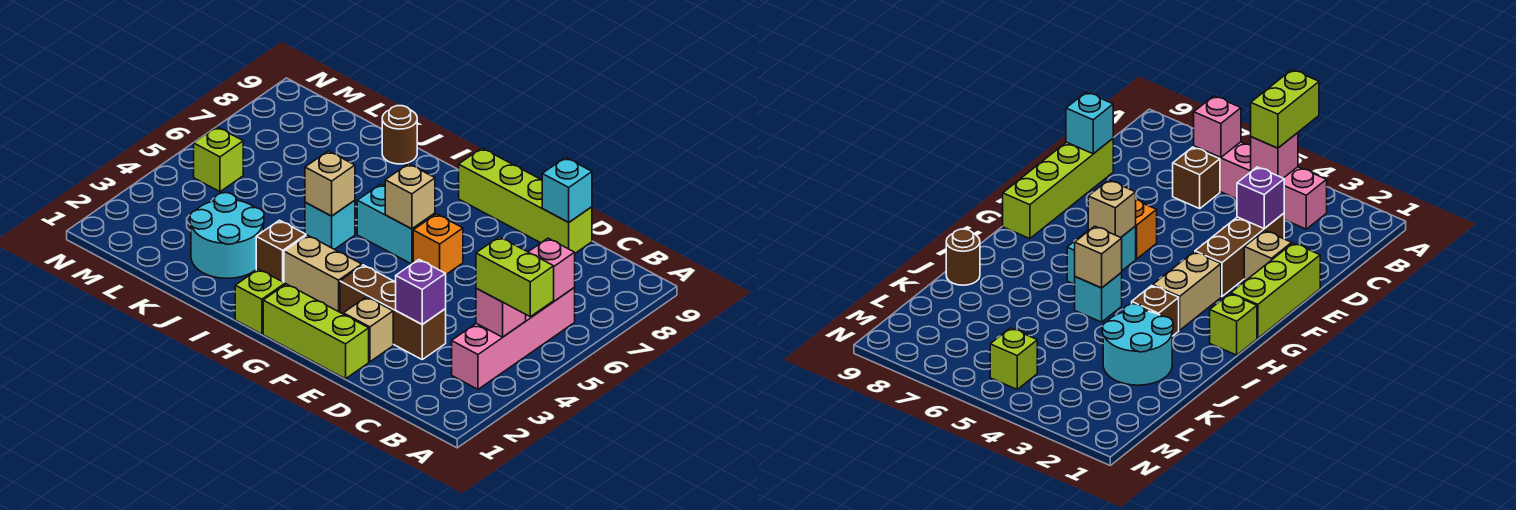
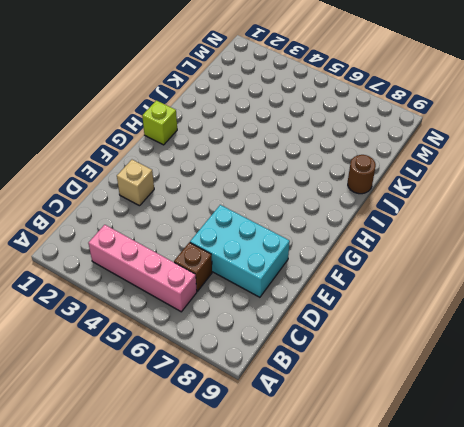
cyan brick D6:E8 level 1 -> none
none -> brown brick D3:F3 level 1
none -> lime brick D9:G9 level 1
none -> lime brick E1:G1 level 1

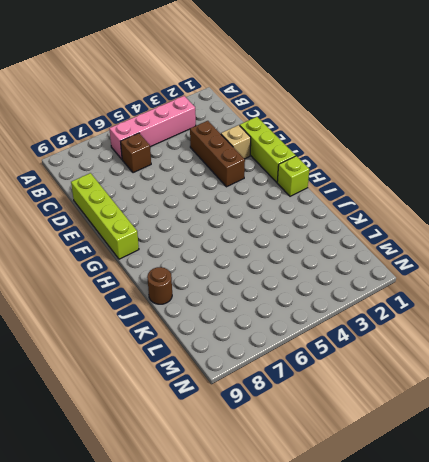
none -> orange brick F6 level 1
none -> tan brick G3:H3 level 1
none -> cyan brick G6:H6 level 1

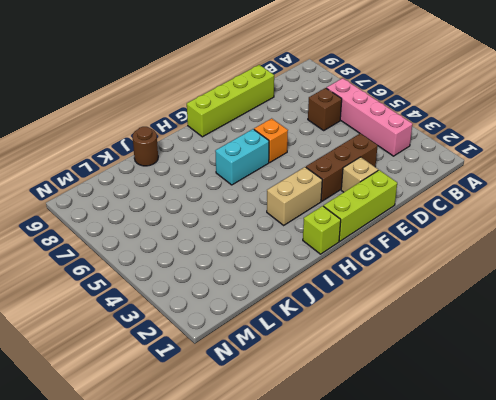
none -> brown brick I3 level 1
none -> cyan brick I5 level 1
none -> cyan round brick J2:K3 level 1

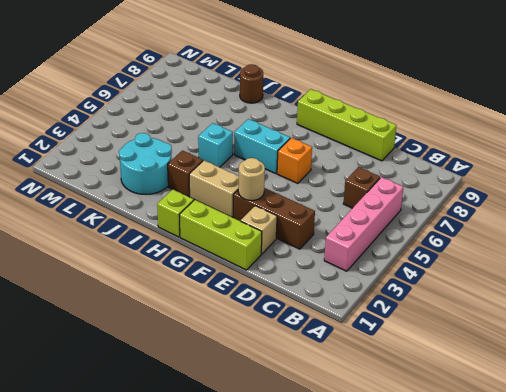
tan round brick F3 level 2 -> none
none -> lime brick M5 level 1
none -> pink brick B4 level 2
none -> pink brick B6 level 2

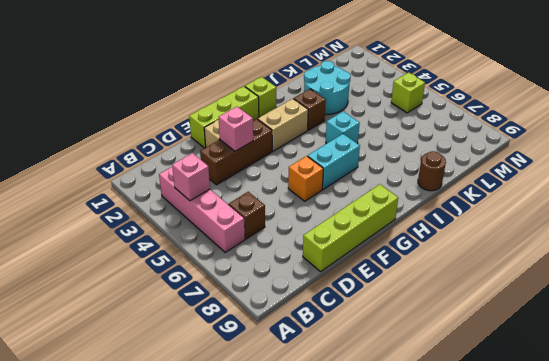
pink brick E3 level 2 -> pink brick B6 level 2
none -> purple brick D3 level 2
none -> cyan brick D9 level 2
none -> tan brick G6 level 2

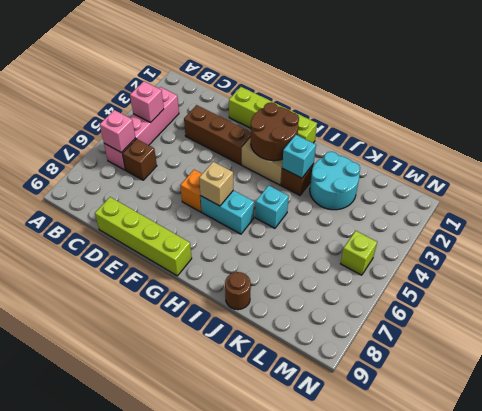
brown round brick G2:H3 level 2 -> none
cyan brick I3 level 2 -> cyan brick D9 level 2
none -> tan brick E2 level 1
none -> purple brick D3 level 2
none -> tan brick I5 level 2

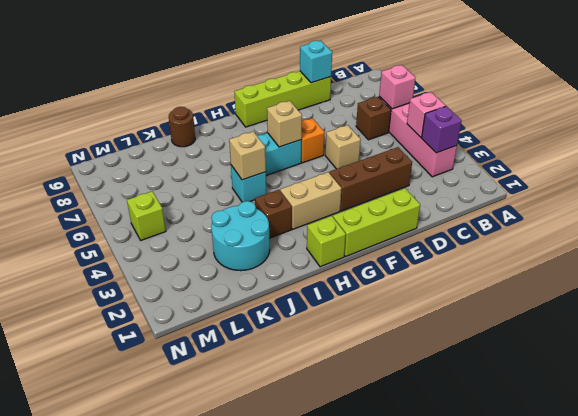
purple brick B3 level 2 -> purple brick D3 level 2
tan brick E5 level 1 -> tan brick E2 level 1
none -> lime brick A4:B4 level 3

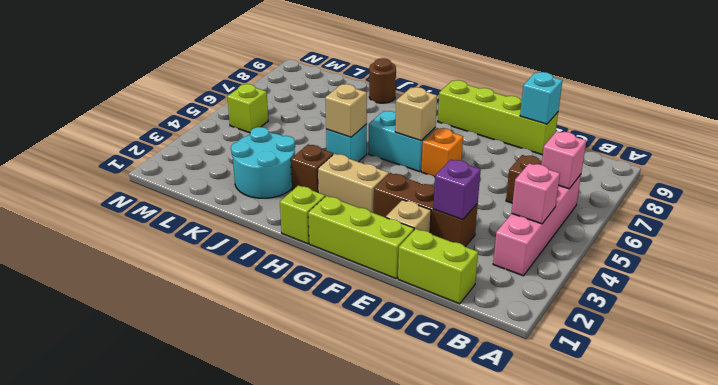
lime brick C1:D1 level 1 -> lime brick A4:B4 level 3

